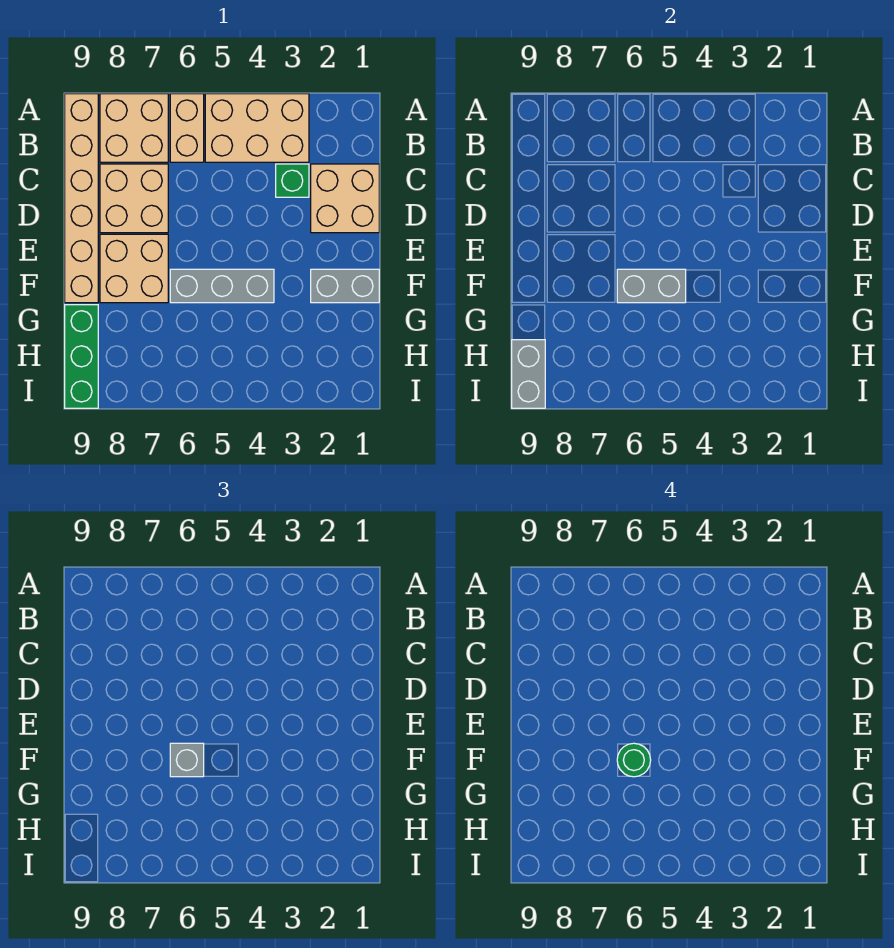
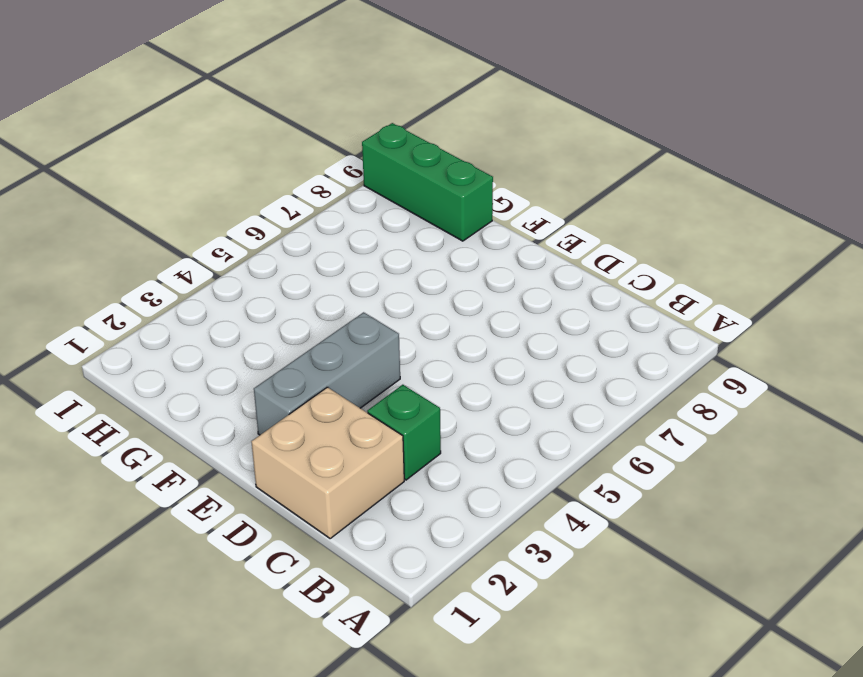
grey brick E2:E4 level 1 -> grey brick F4:F6 level 1
none -> tan brick A3:B5 level 1
none -> tan brick A6:B6 level 1
none -> tan brick A7:B8 level 1

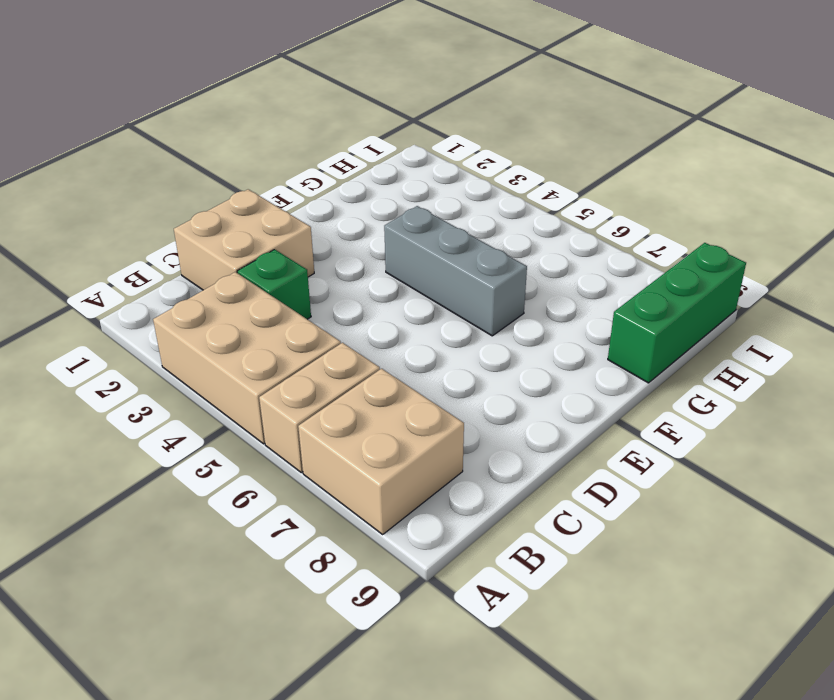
none -> tan brick A9:F9 level 1
none -> tan brick C7:D8 level 1
none -> tan brick E7:F8 level 1

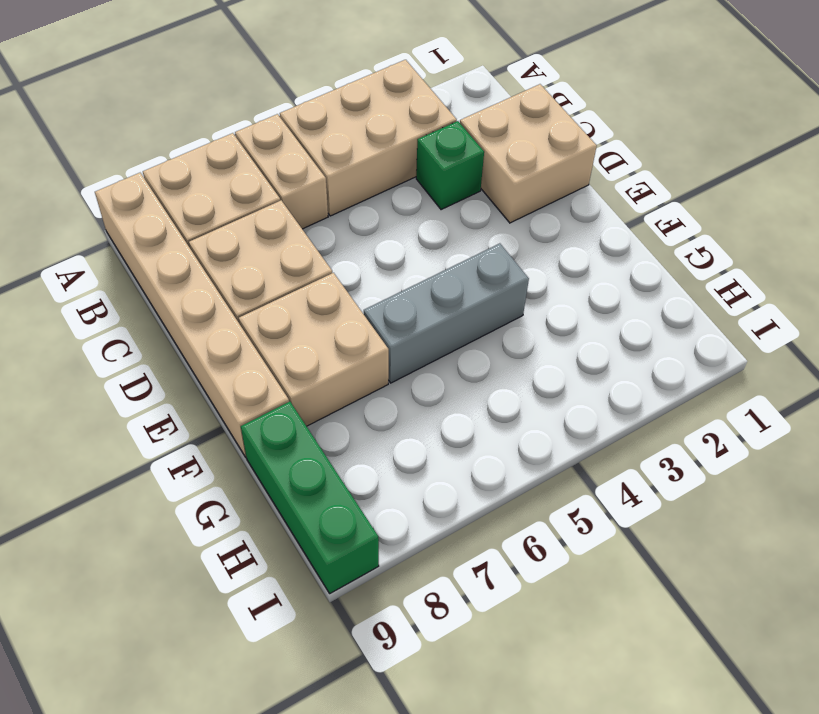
none -> grey brick F1:F2 level 1
none -> grey brick F5:F6 level 2
none -> grey brick H9:I9 level 2

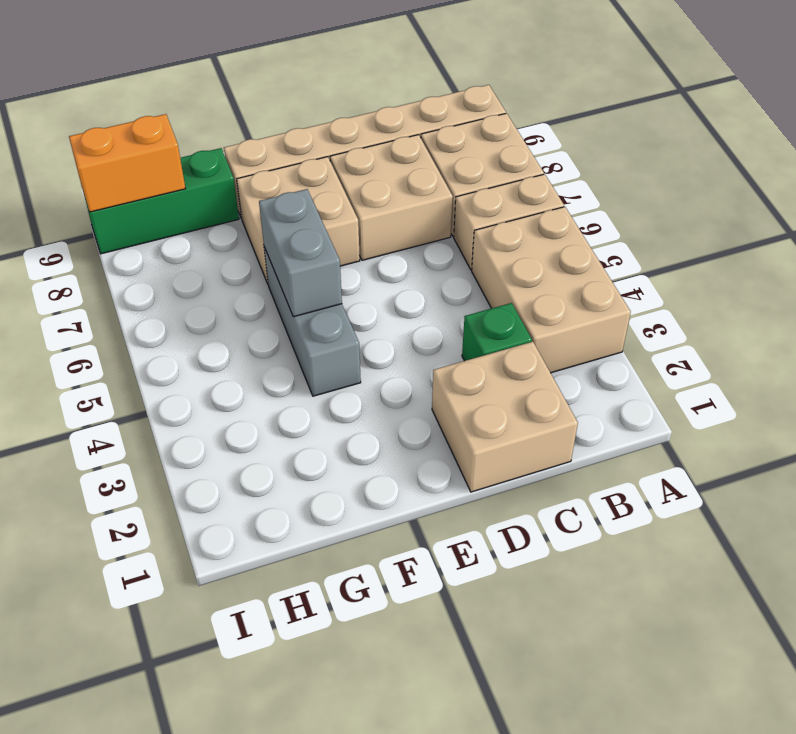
orange brick H9:I9 level 2 -> grey brick H9:I9 level 2
none -> grey brick F1:F2 level 1
none -> grey brick F6 level 3
none -> green round brick F6 level 4

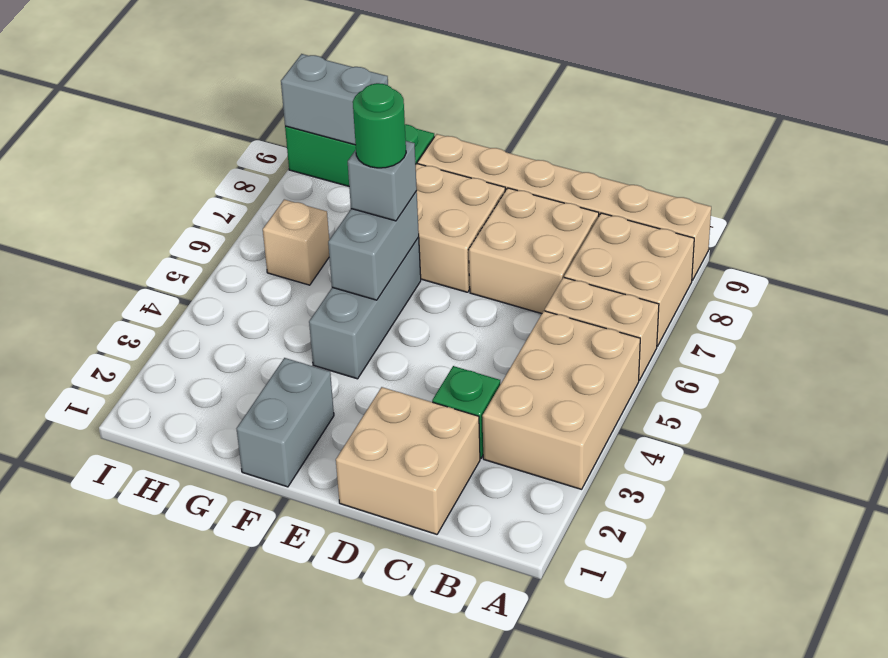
tan brick H6 level 1 -> none

